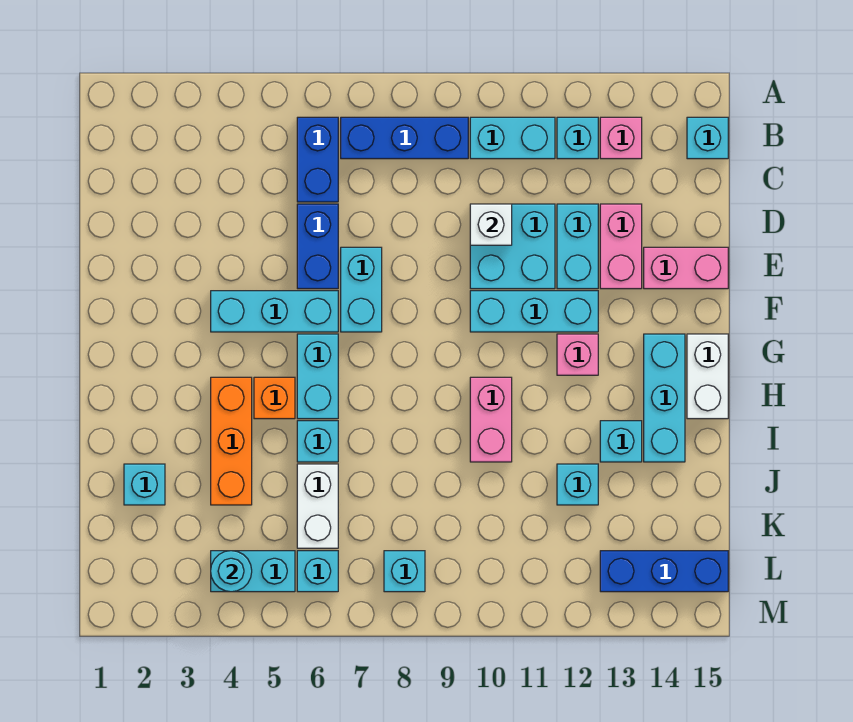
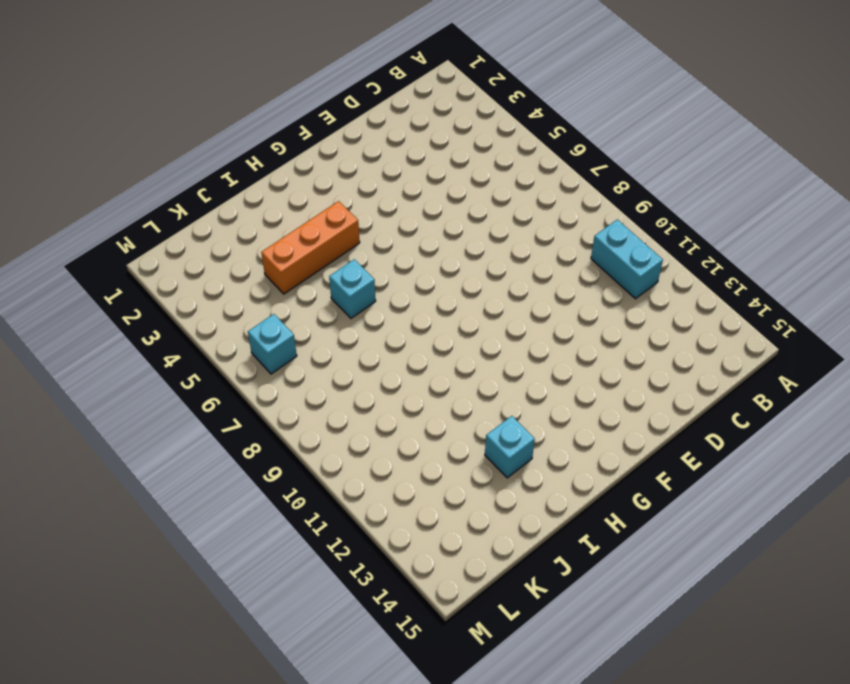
none -> blue brick B6:C6 level 1
none -> blue brick B7:B9 level 1
none -> cyan brick B12 level 1
none -> pink brick B13 level 1

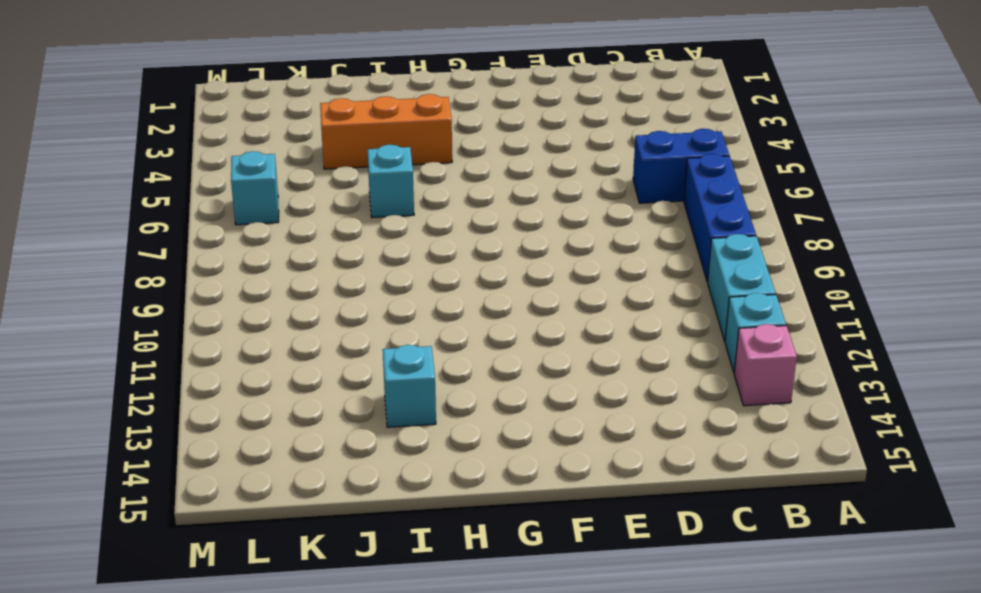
none -> cyan brick B15 level 1
none -> blue brick D6:E6 level 1
none -> cyan brick D10:E11 level 1
none -> cyan brick D12:E12 level 1

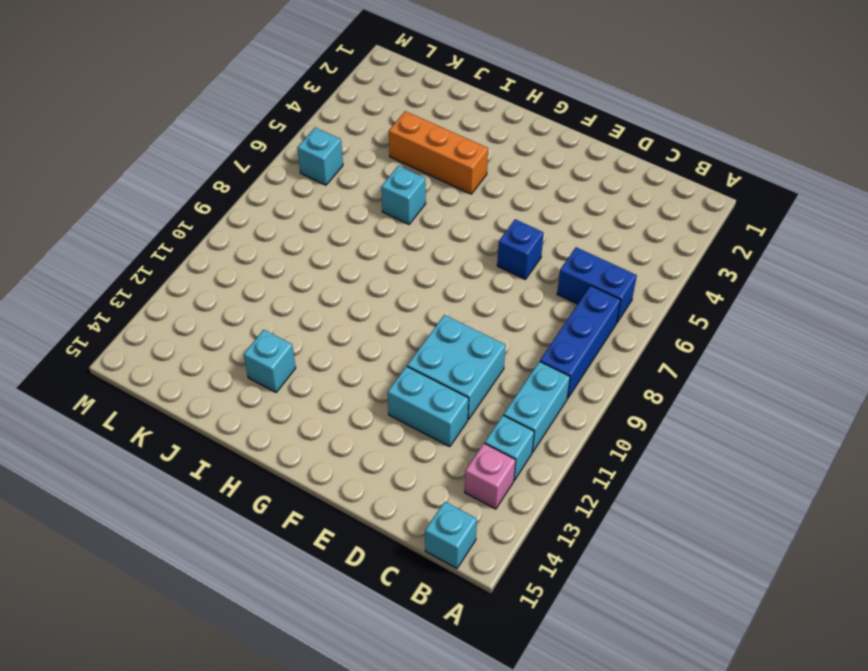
blue brick E6 level 1 -> blue brick D6:E6 level 1
none -> pink brick D13:E13 level 1
none -> cyan brick E7:F7 level 1
none -> pink brick E14:E15 level 1
none -> cyan brick F4:F6 level 1

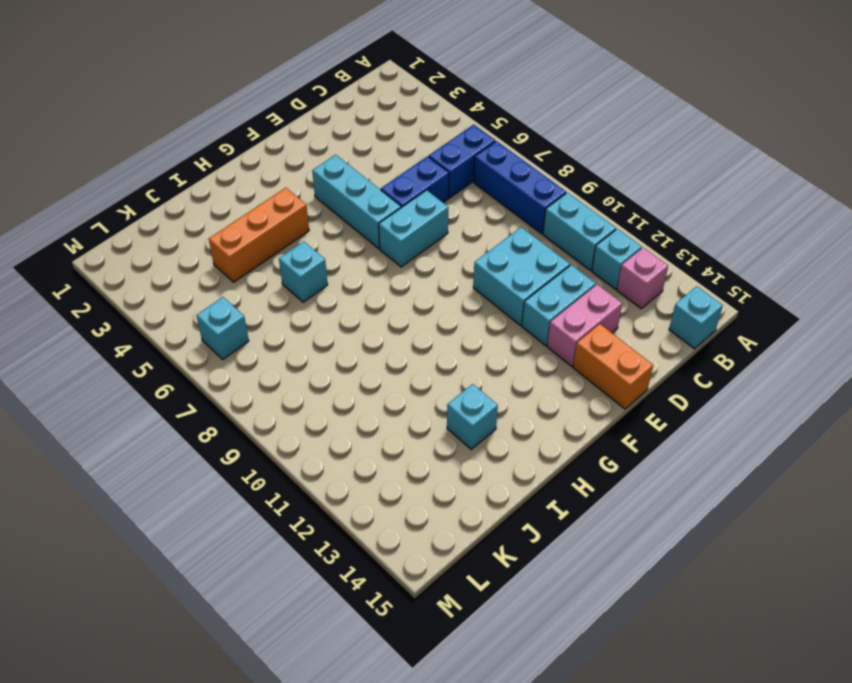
orange brick E14:E15 level 1 -> pink brick E14:E15 level 1
none -> cyan brick F10:F12 level 1
none -> cyan brick G6:H6 level 1
none -> pink brick G12 level 1
none -> cyan brick G14:I14 level 1

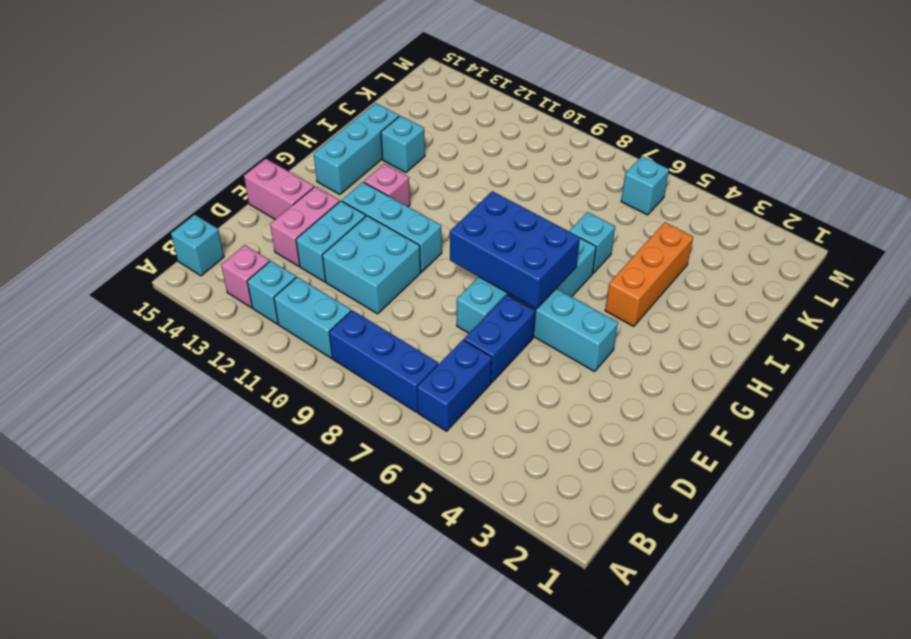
blue brick F6:G8 level 2 -> none
none -> white brick G15:H15 level 1
none -> orange brick H5 level 1
none -> pink brick H10:I10 level 1
none -> cyan brick J2 level 1

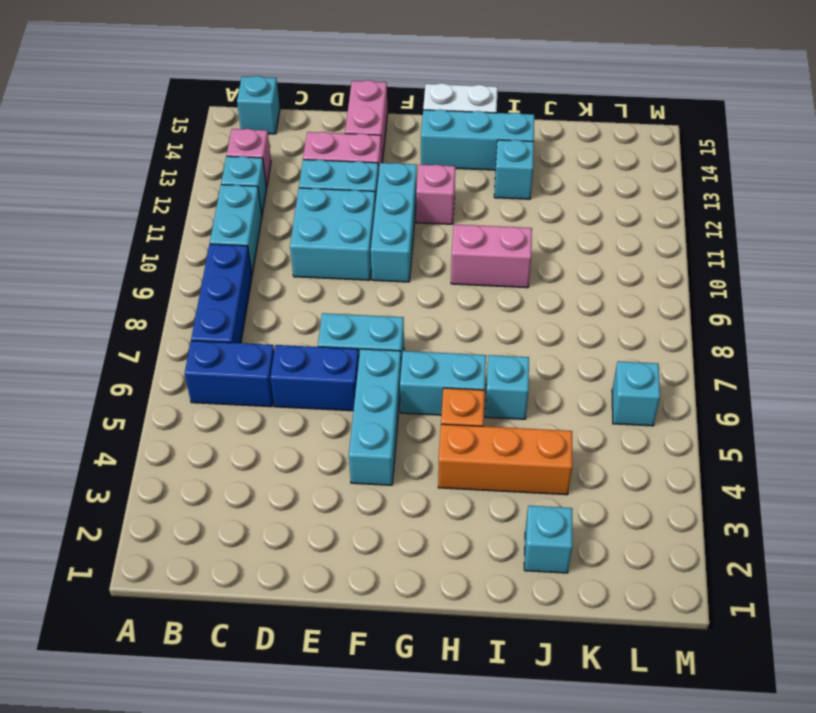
none -> white brick J6:K6 level 1
none -> cyan brick J12 level 1
none -> cyan brick L4:L5 level 1
none -> cyan brick L8 level 1

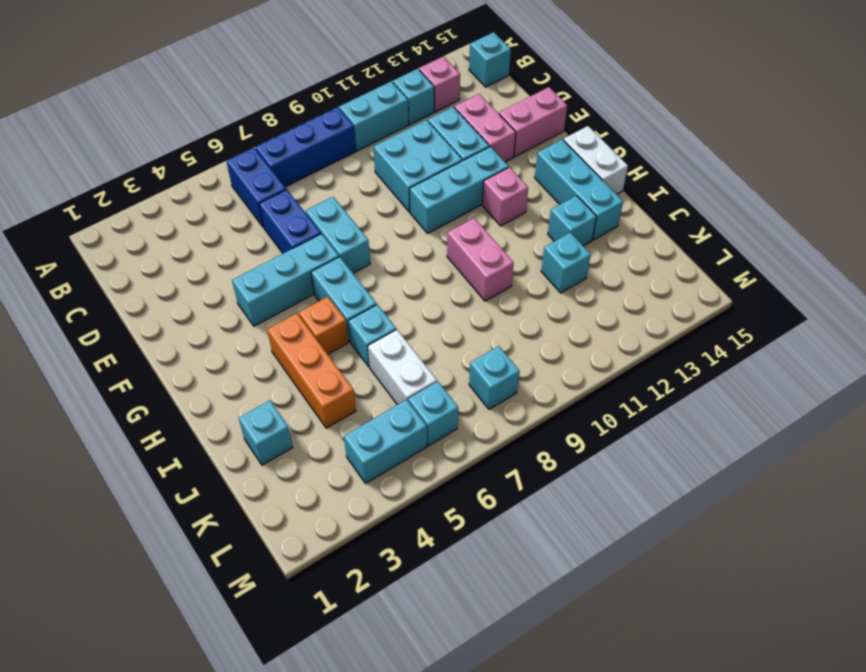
none -> blue brick L13:L15 level 1
none -> white brick D10 level 2
none -> cyan round brick L4 level 2

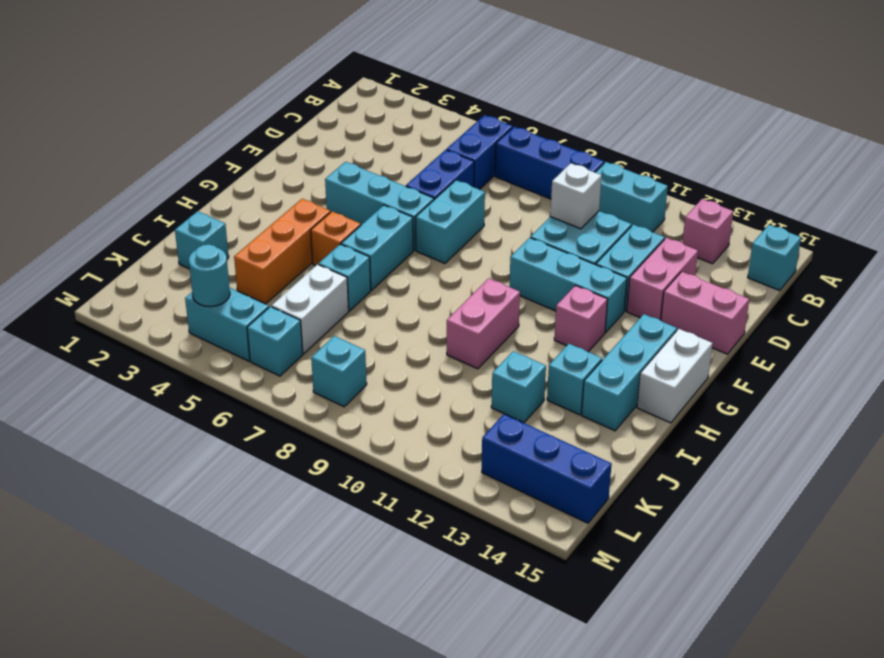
none -> cyan brick B12 level 1

